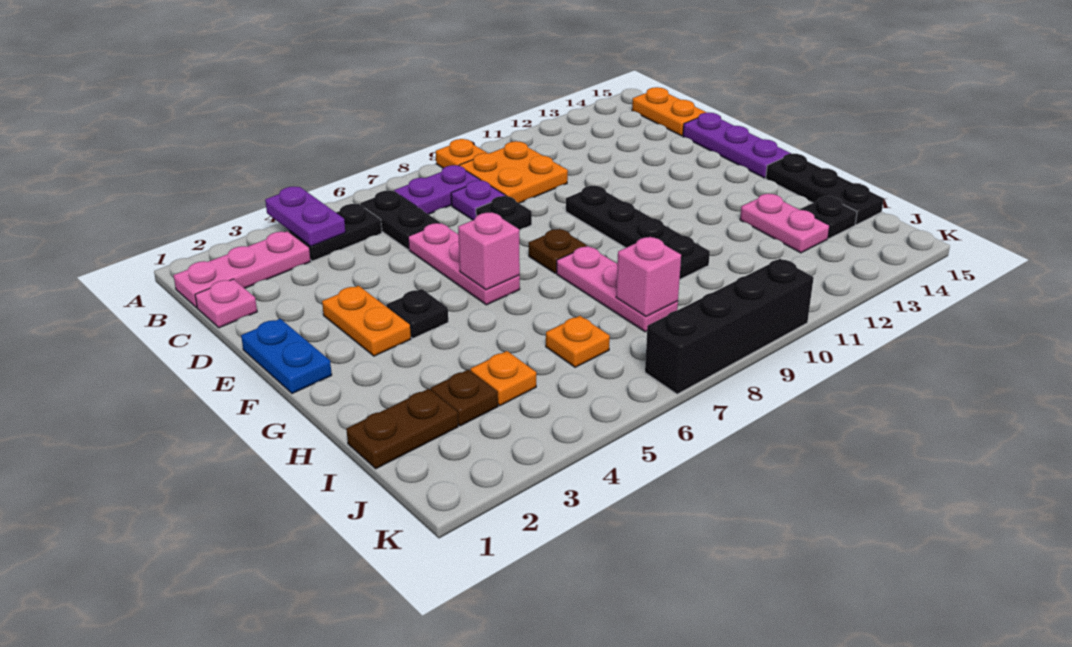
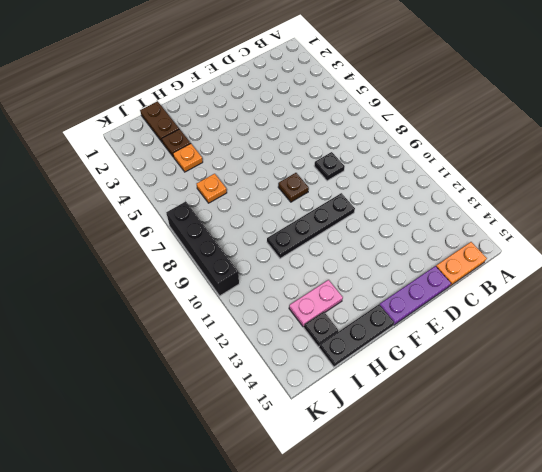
none -> orange plate A9 level 1
none -> pink plate B1:B3 level 1
none -> black plate B4:B5 level 1

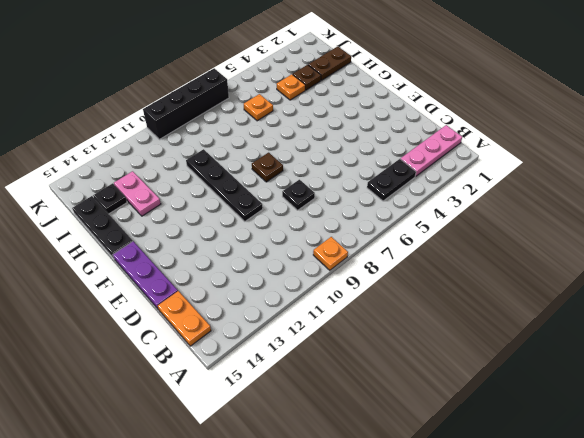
none -> black plate B6:C6 level 1
none -> purple plate B7:B8 level 1
none -> orange plate B9:C10 level 1

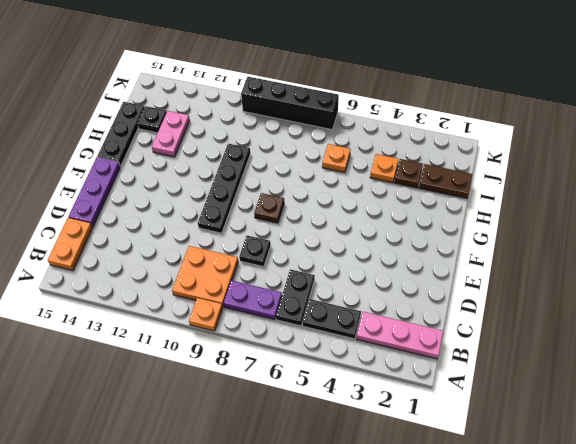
none -> pink plate C1 level 1
none -> purple plate C8 level 1
none -> pink plate D6:F6 level 1

